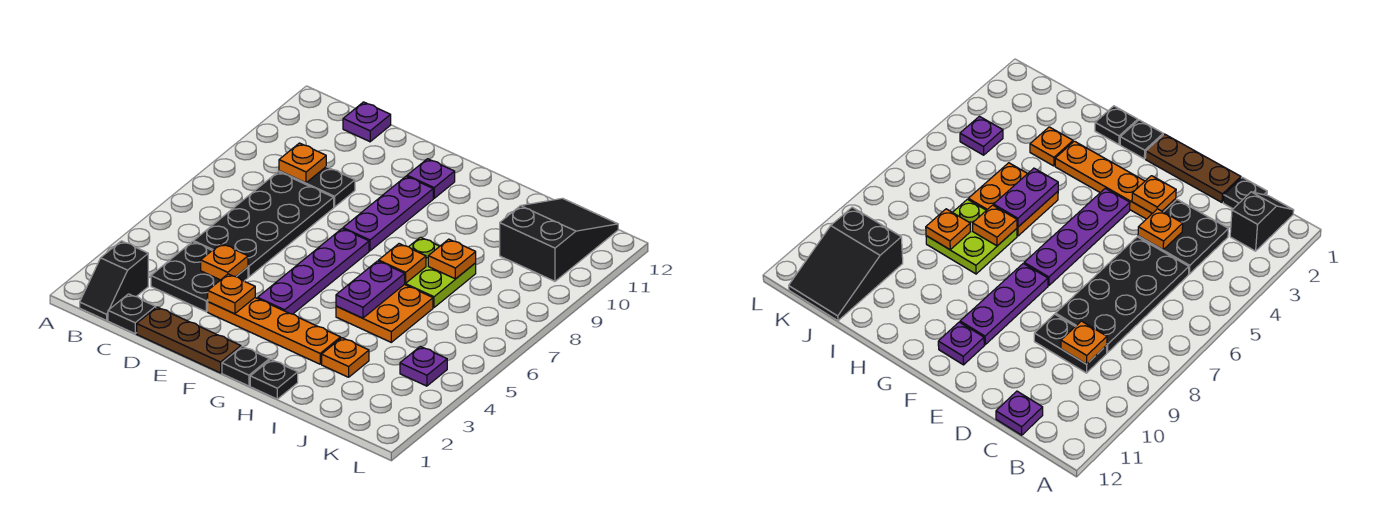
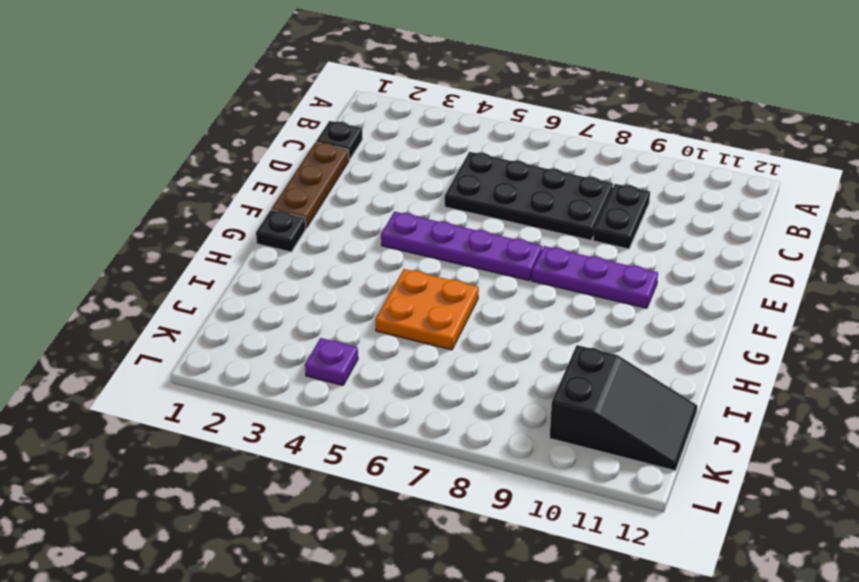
none -> black slope B1:B2 level 1 top 2
none -> black plate C3:D4 level 1
none -> purple plate C12 level 1

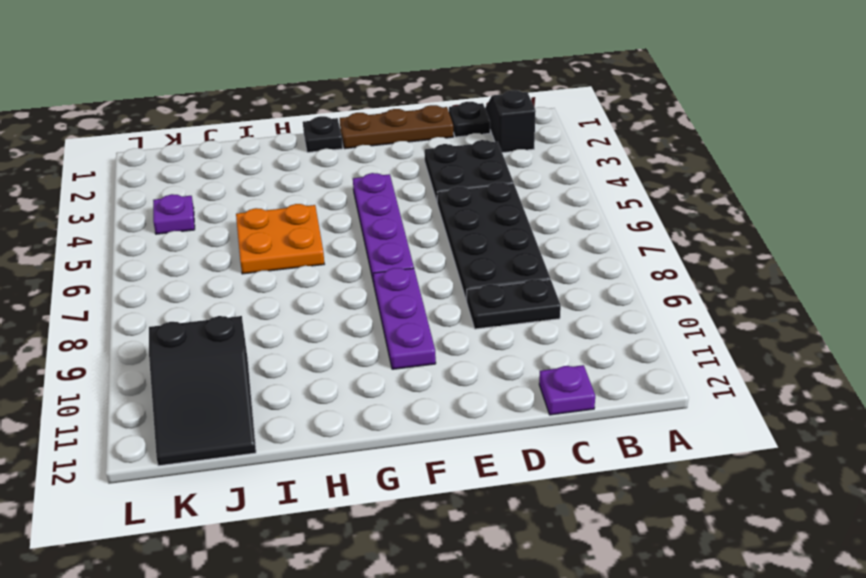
none -> orange plate E3:H3 level 1
none -> purple plate F11 level 1
none -> black plate H1 level 1

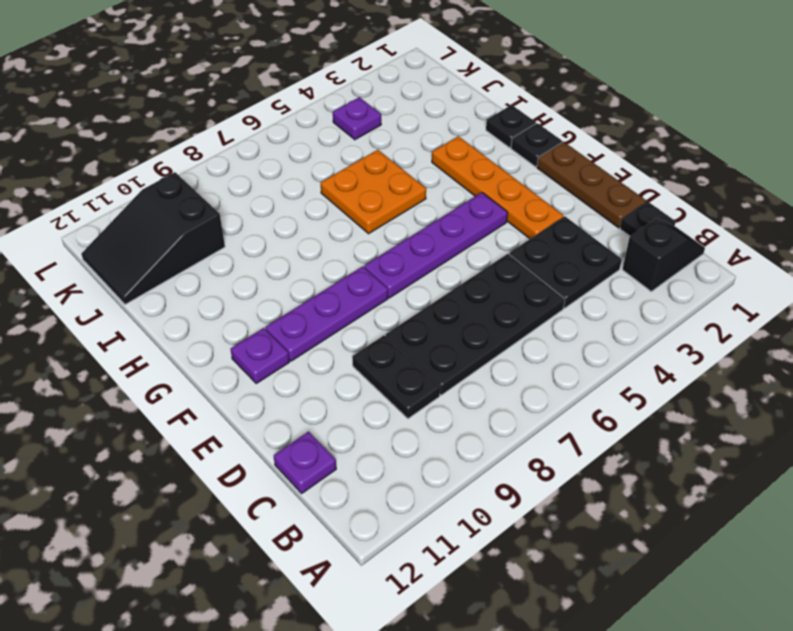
none -> lime plate H7:I8 level 1
none -> orange plate I3 level 1
none -> orange plate C9 level 2

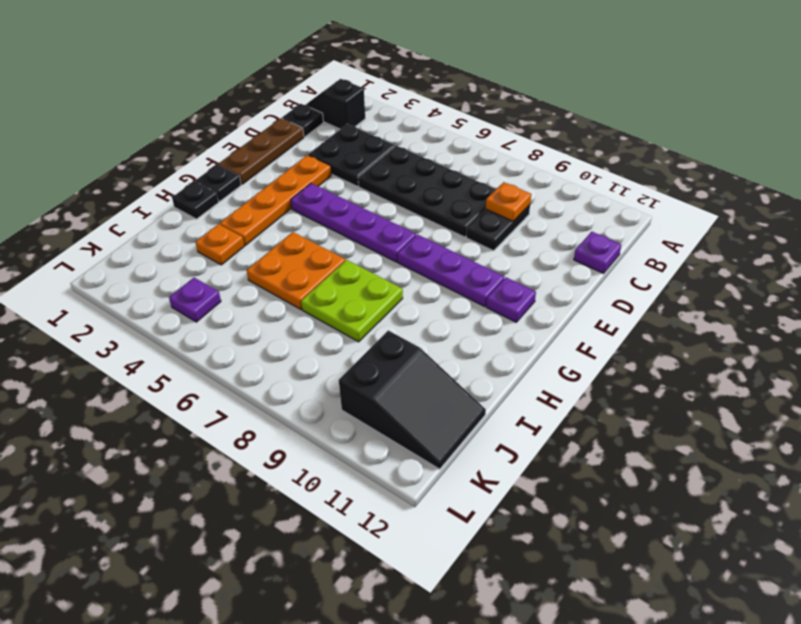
none -> orange plate D4 level 2
none -> orange plate E3 level 2
none -> purple plate H5:H6 level 2

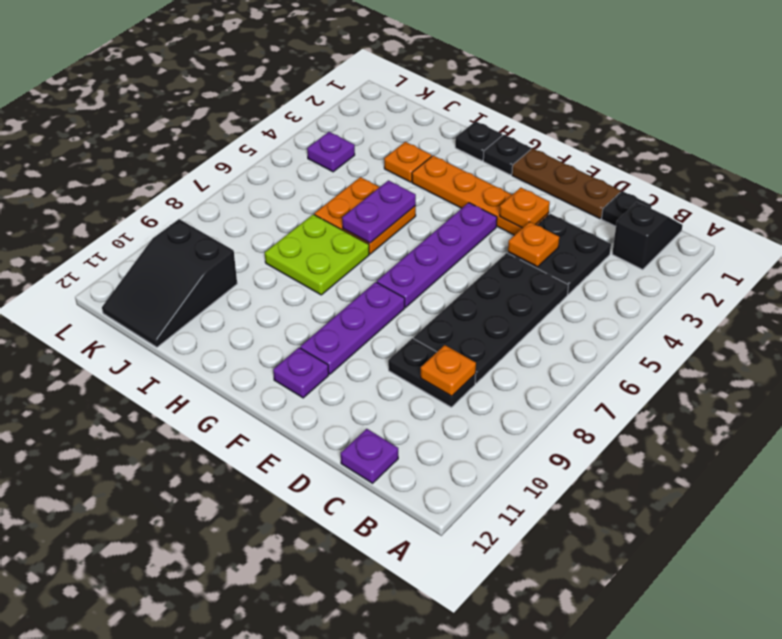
none -> orange plate H7 level 2
none -> orange plate I8 level 2

